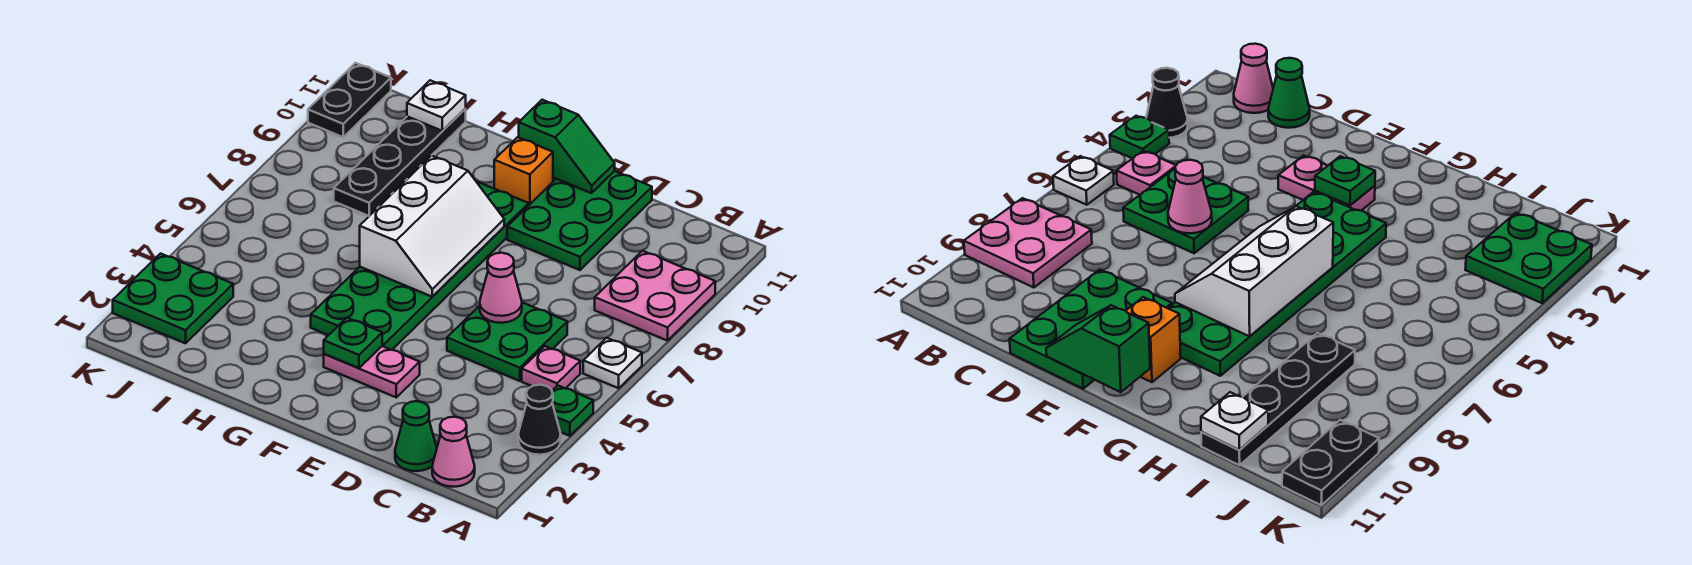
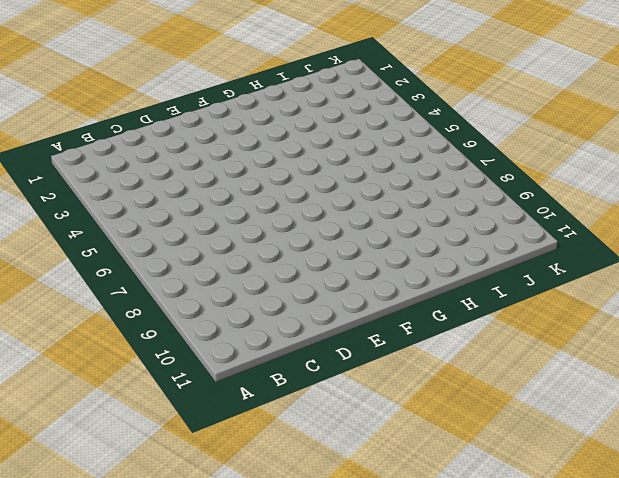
none -> black cone A3 level 1
none -> green plate A4 level 1
none -> white plate A6 level 1

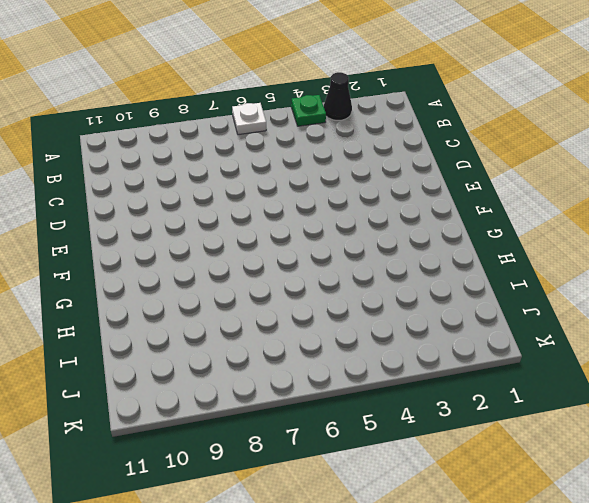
none -> pink plate A8:B9 level 1
none -> pink cone B1 level 1
none -> pink plate B5 level 1

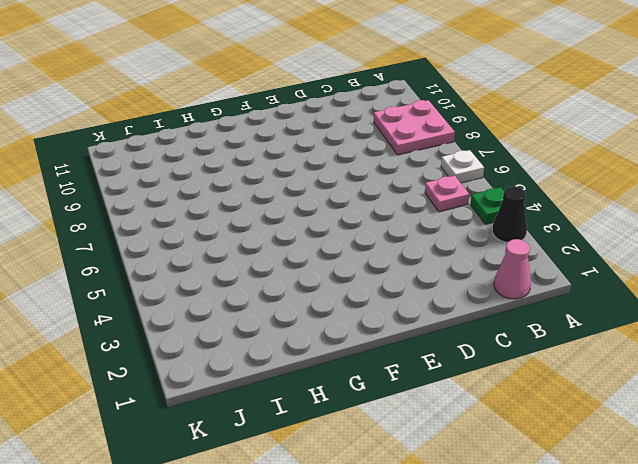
none -> green cone C1 level 1
none -> green plate C5:D6 level 1
none -> green plate D9:E11 level 1

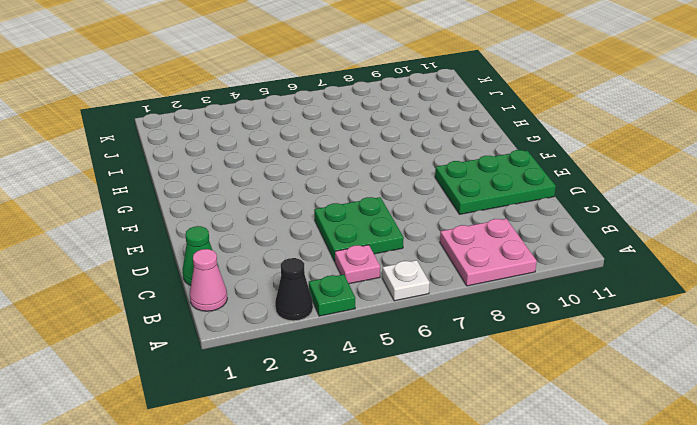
none -> pink plate E3:F3 level 1
none -> green plate F4:G9 level 1
none -> orange brick F10 level 1

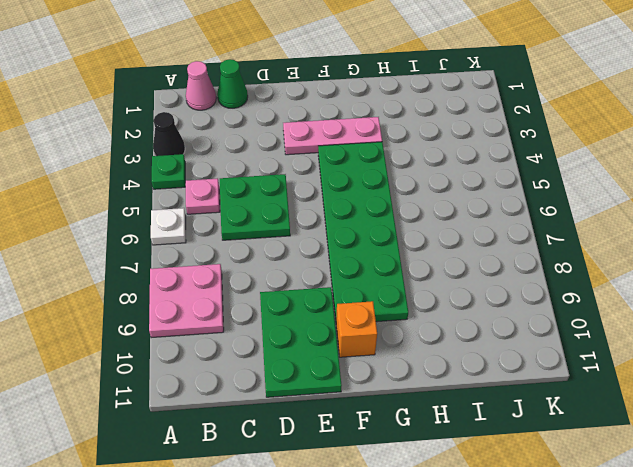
pink plate E3:G3 level 1 -> pink plate E3:F3 level 1
none -> black plate I8:I11 level 1
none -> green plate J2:K3 level 1
none -> black plate K10:K11 level 1

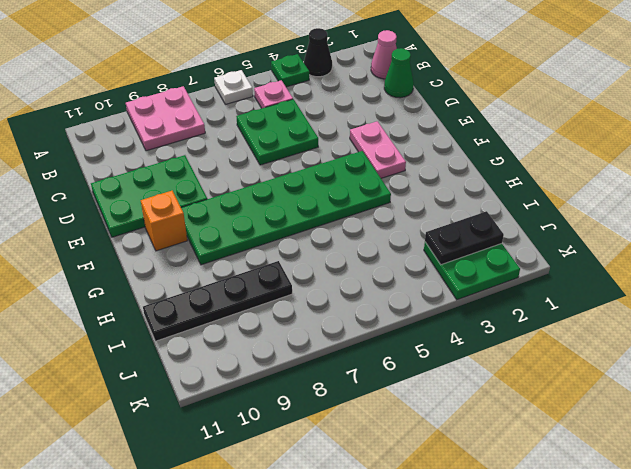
black plate J2:J3 level 2 -> black plate K10:K11 level 1
none -> pink cone D6 level 2
none -> green slope E11:F11 level 2 top F
none -> green plate F3 level 2

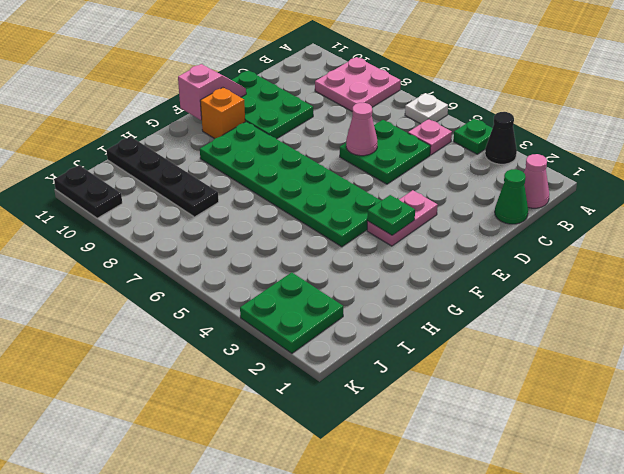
pink slope E11:F11 level 2 top F -> green slope E11:F11 level 2 top F
none -> white slope F6:G8 level 2 top G
none -> white plate I11 level 2

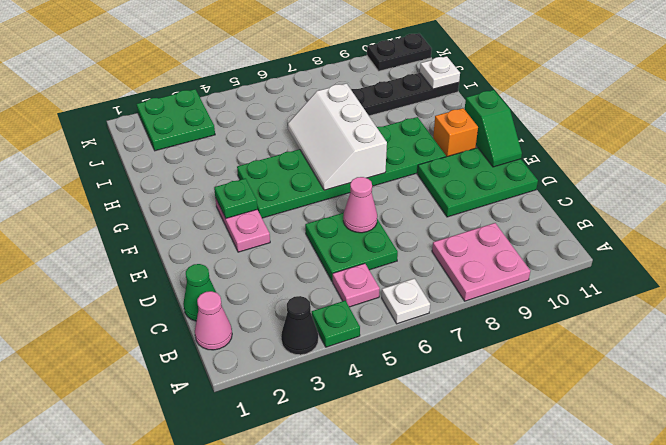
white slope F6:H7 level 2 top 7 -> white slope F6:G8 level 2 top G

